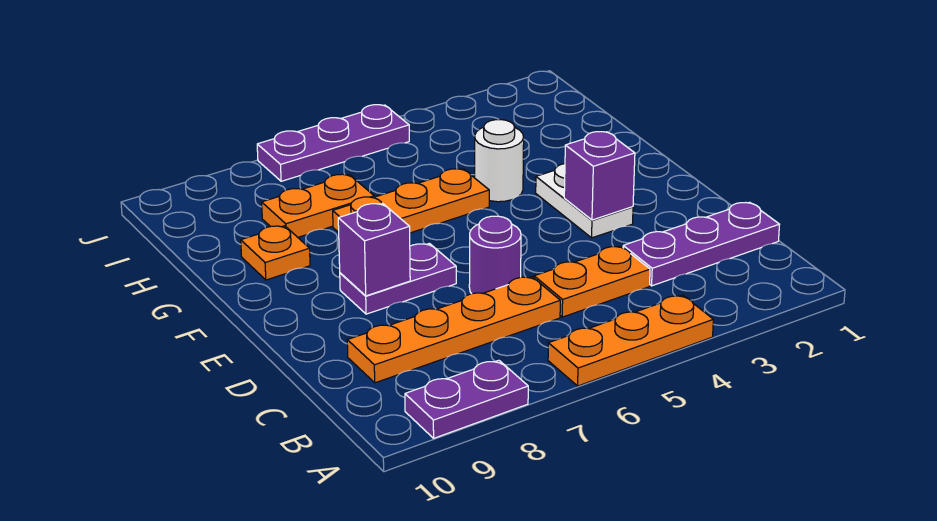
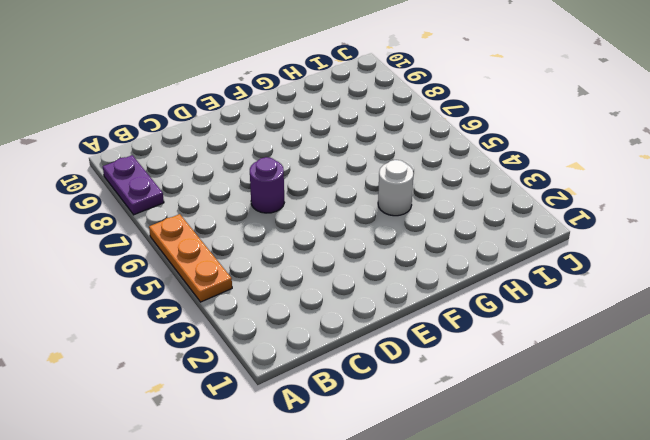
none -> purple plate C1:C3 level 1
none -> orange plate C4:C5 level 1
none -> orange plate C6:C9 level 1

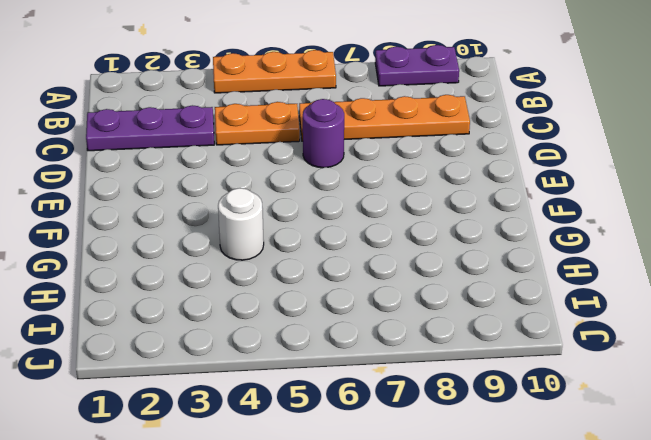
none -> white plate E3:F3 level 1
none -> purple plate E7:E8 level 1
none -> orange plate G5:G7 level 1

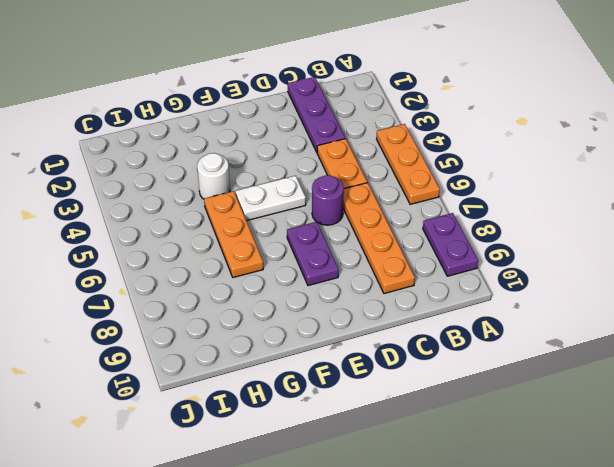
white plate E5:F5 level 1 -> white plate E3:F3 level 1
none -> orange plate G9 level 1
none -> orange plate H7:H8 level 1
none -> purple plate J5:J7 level 1

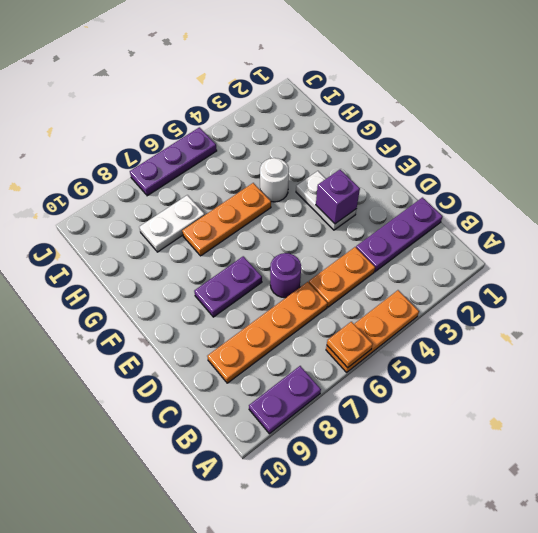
orange plate A6 level 2 -> orange plate G9 level 1
white plate H7:H8 level 1 -> orange plate H7:H8 level 1
none -> purple brick E8 level 2

